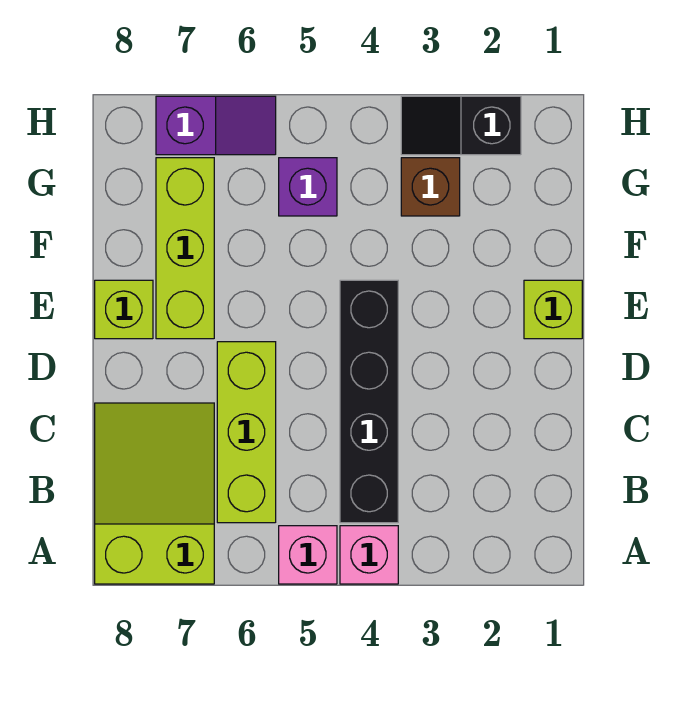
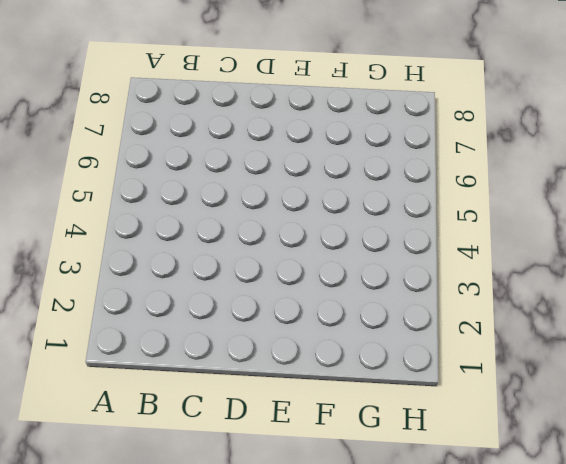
none -> pink brick A4 level 1
none -> pink brick A5 level 1
none -> lime slope A7:C8 level 1 top A

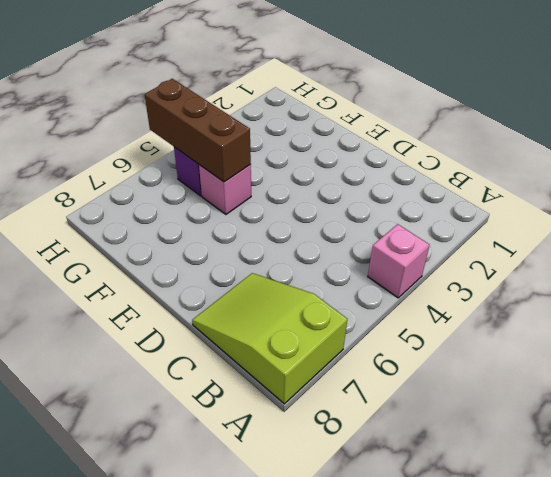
pink brick F5 level 1 -> pink brick A5 level 1
brown brick F5:H5 level 2 -> none
none -> black brick B4:E4 level 1
none -> lime brick B6:D6 level 1
none -> lime brick E1 level 1

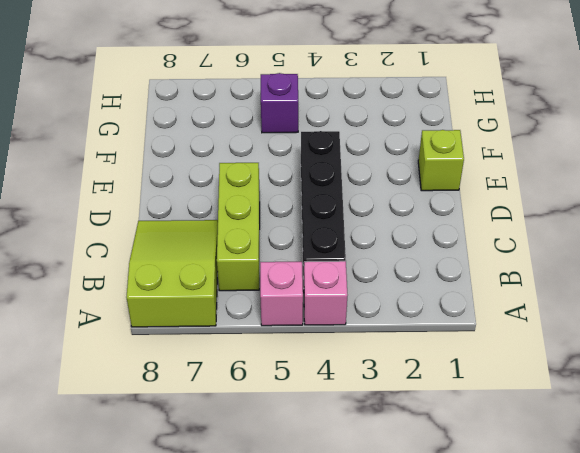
none -> lime brick E7:G7 level 1
none -> lime brick E8 level 1
none -> brown brick G3 level 1

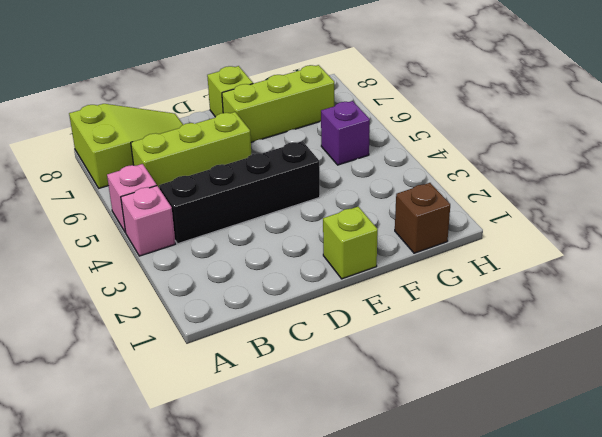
brown brick G1 level 1 -> brown brick G3 level 1
none -> black slope H2:H3 level 1 top 2
none -> purple slope H6:H7 level 1 top 7

